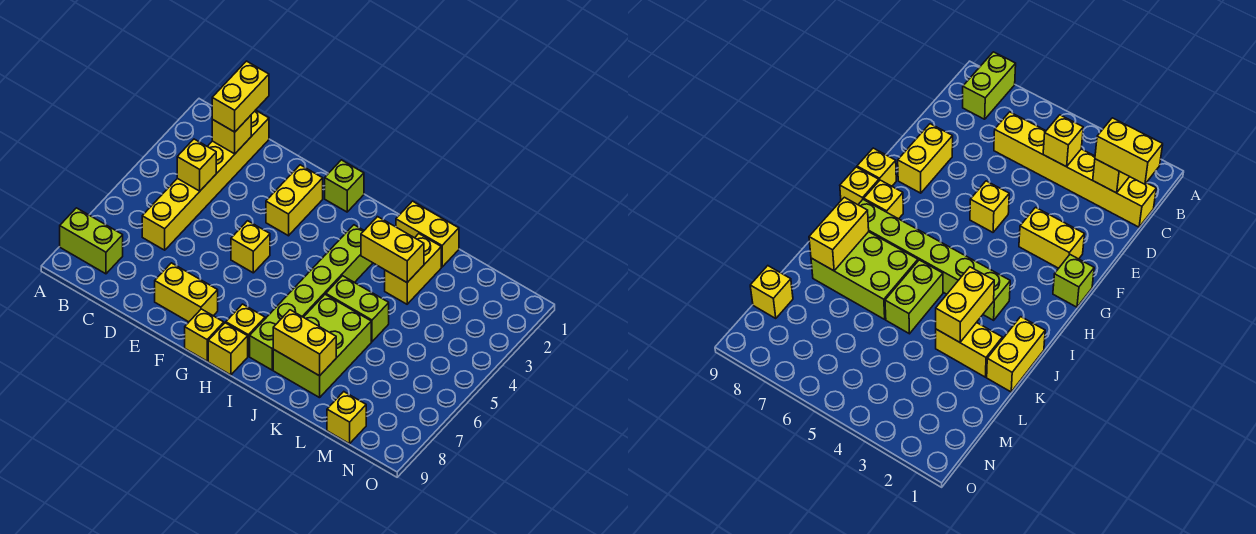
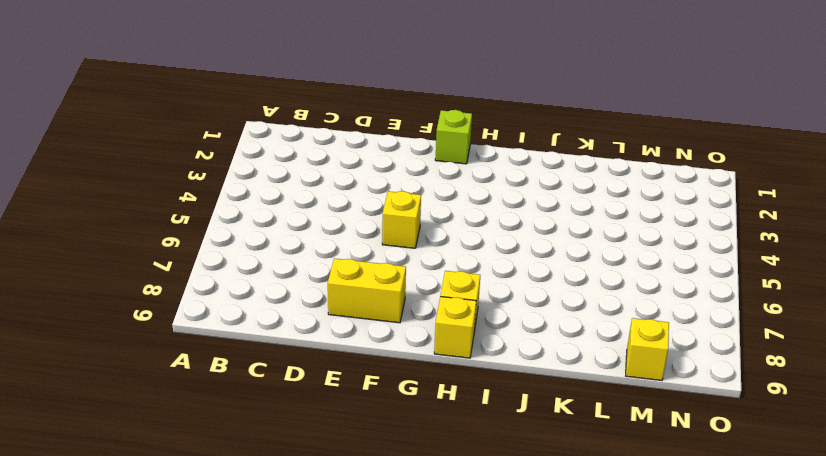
none -> lime brick A8:B8 level 1
none -> yellow brick C1:C6 level 1
none -> yellow brick F2:F3 level 1

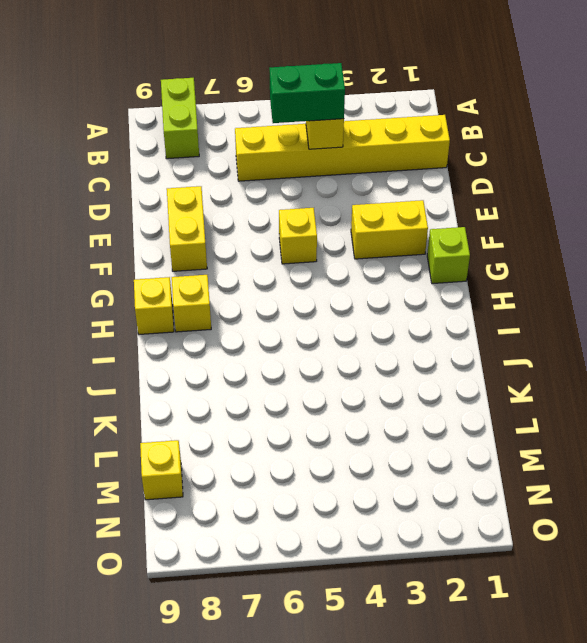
green brick C4:C5 level 3 -> none
none -> yellow brick G9 level 1
none -> lime brick I3:I8 level 1
none -> yellow brick J1:K1 level 1

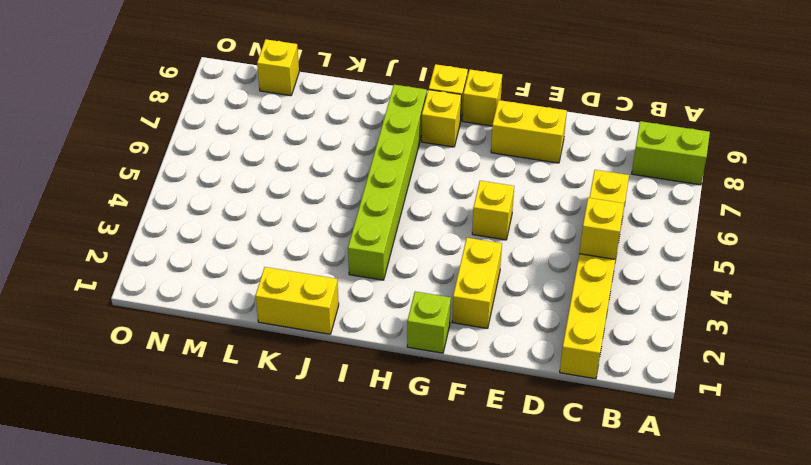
none -> lime brick J5:K5 level 1
none -> lime brick J6:K8 level 1
none -> yellow brick K2:K3 level 1

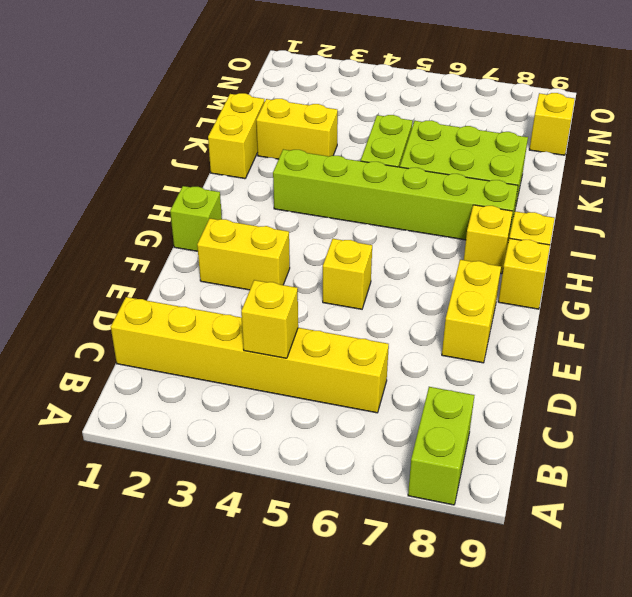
none -> yellow brick C2 level 2
none -> yellow brick J3:K3 level 2
none -> yellow brick J8:K8 level 2

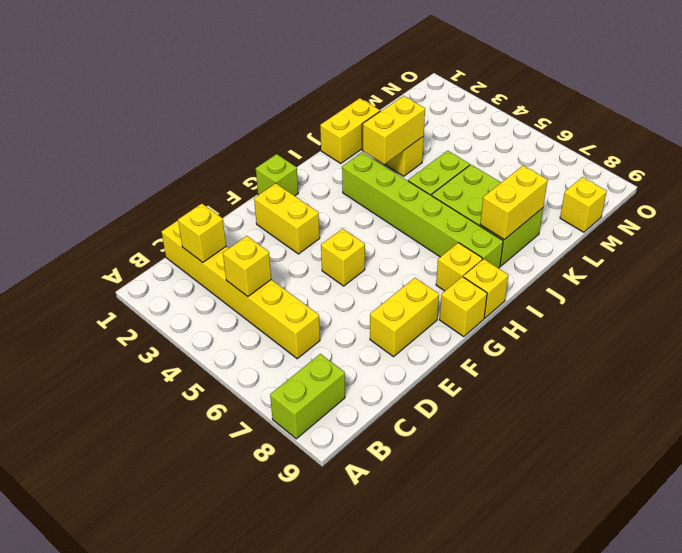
none -> yellow brick C1:C2 level 3

